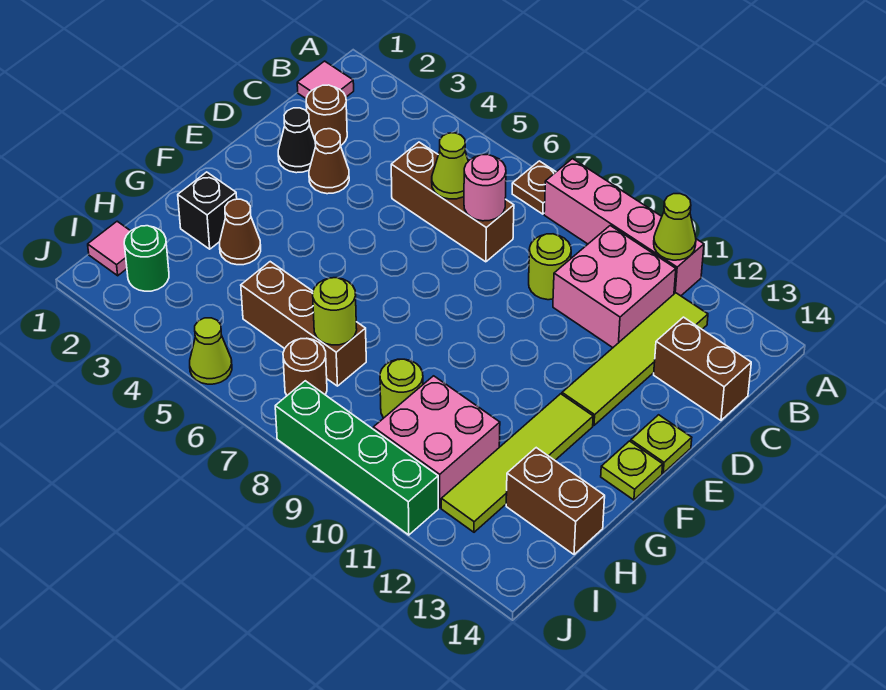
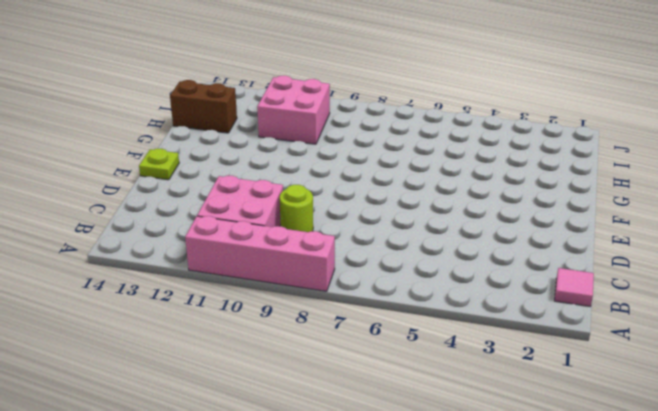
none -> brown plate A7 level 1
none -> lime tile B12:E12 level 1
none -> brown round brick C2 level 1

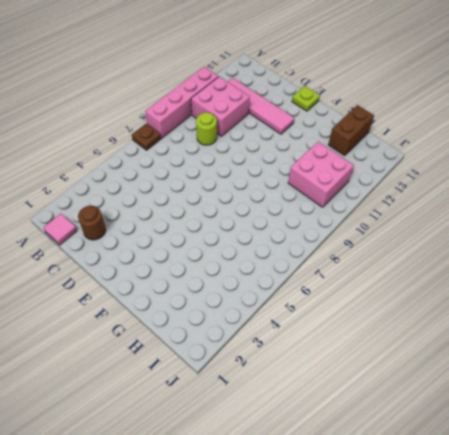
pink tile B12:E12 level 1 -> lime tile B12:E12 level 1
none -> brown brick C5:C7 level 1
none -> brown brick C13:C14 level 1
none -> black cone D2 level 1

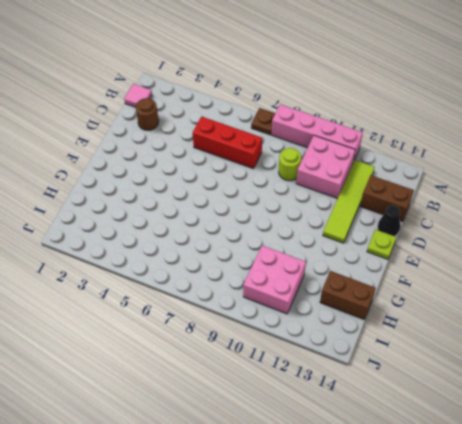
red brick C5:C7 level 1 -> brown brick C5:C7 level 1
black cone D14 level 1 -> black cone D2 level 1
none -> brown cone D3 level 1
none -> lime tile F12:I12 level 1
none -> lime plate F14 level 1

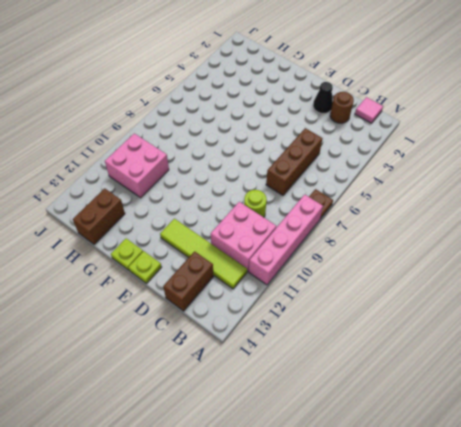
none -> brown cone D3 level 1
none -> lime tile F12:I12 level 1
none -> black brick G2 level 1

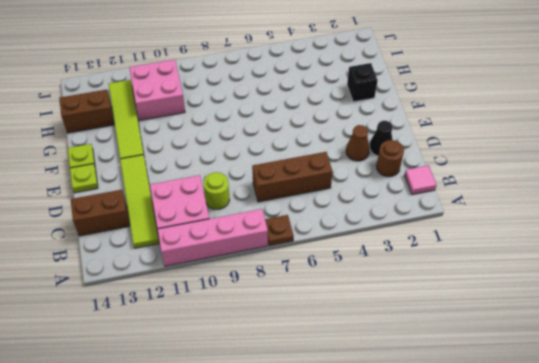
none -> brown cone G3 level 1
none -> brown brick H5:H7 level 1
none -> lime round brick H9 level 1

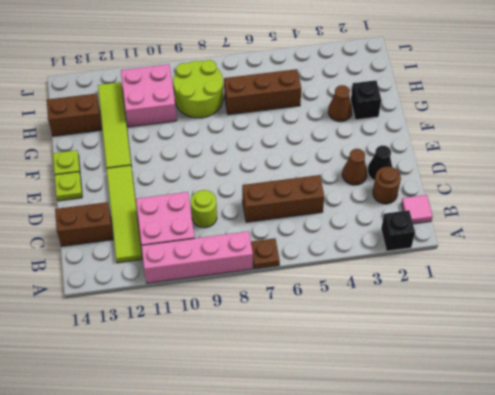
black brick A2 level 1 -> none
lime round brick H8:I9 level 1 -> lime round brick H9 level 1
none -> pink tile I1 level 1
none -> green round brick I2 level 1
none -> brown round brick I7 level 1

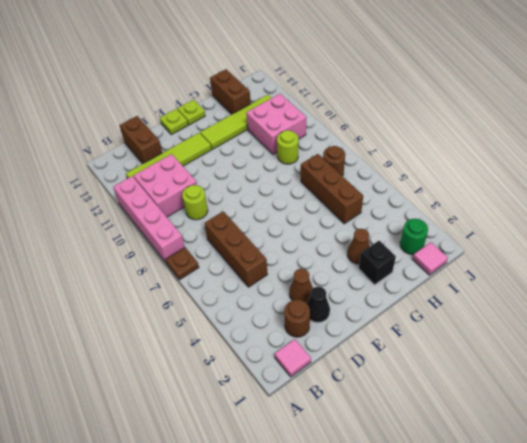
none -> lime cone J5 level 1
none -> green brick J8:J11 level 1
none -> lime cone A11 level 2

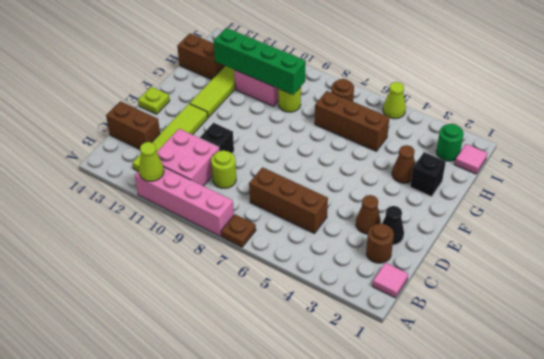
black brick D10 level 1 -> none
green brick H9:H12 level 2 -> green brick J8:J11 level 1
none -> lime plate F14 level 1
none -> lime cone C6 level 2
none -> pink round brick C7 level 2

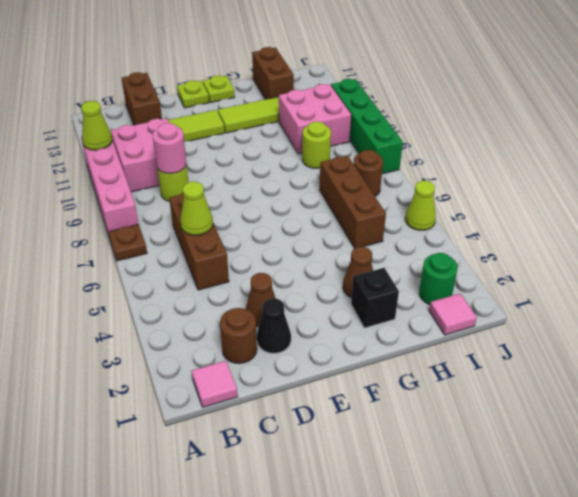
pink round brick C9 level 2 -> pink round brick C7 level 2
none -> lime round brick H7 level 2

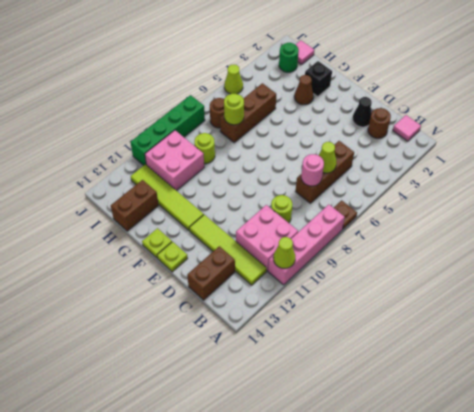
none -> brown cone D3 level 1

